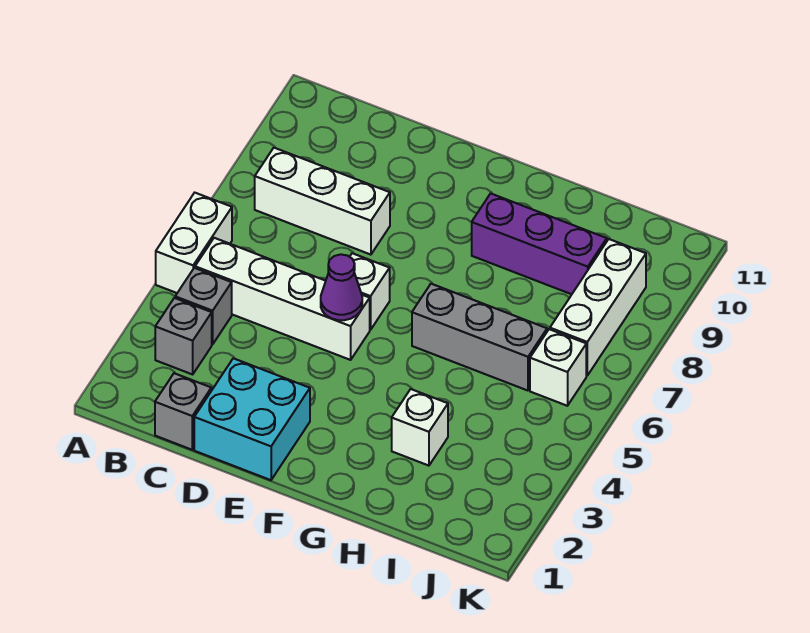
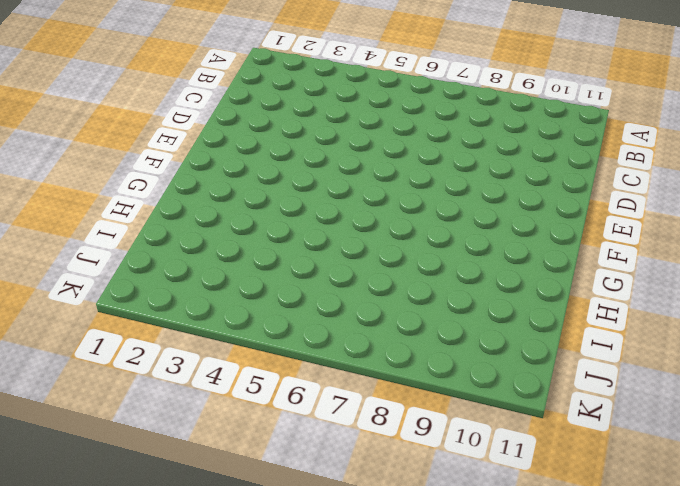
none -> white brick A5:A6 level 1
none -> grey brick B3 level 1
none -> grey brick B4 level 1

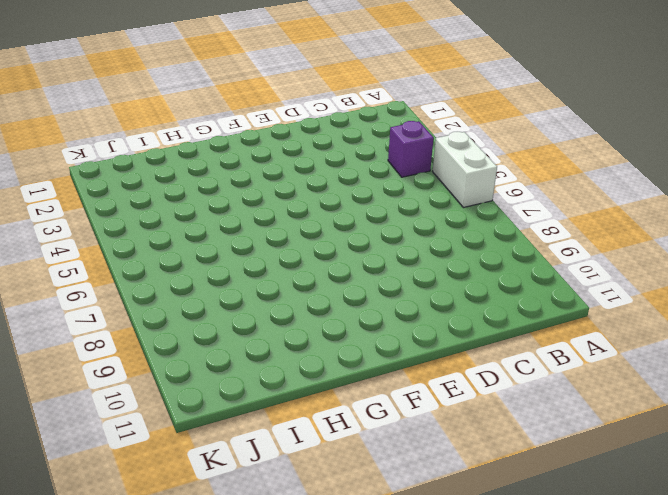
purple brick B4 level 1 -> grey brick B4 level 1
none -> grey brick B3 level 1
none -> white brick B5:E5 level 1
none -> white brick B8:D8 level 1

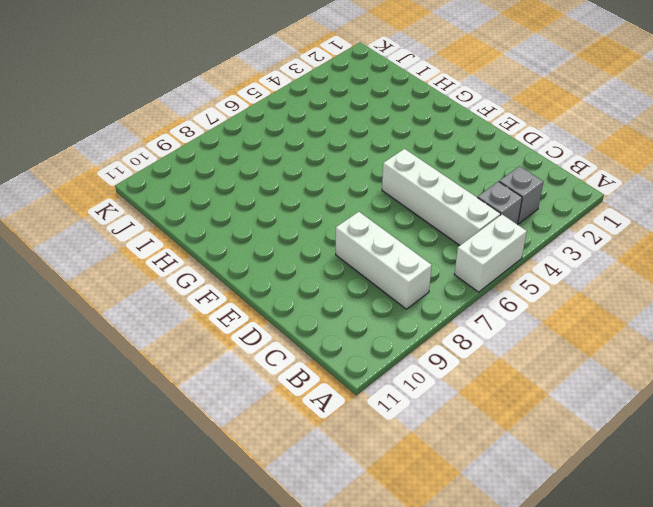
none -> grey brick C1 level 1
none -> cyan brick D1:E2 level 1
none -> white brick E6 level 1

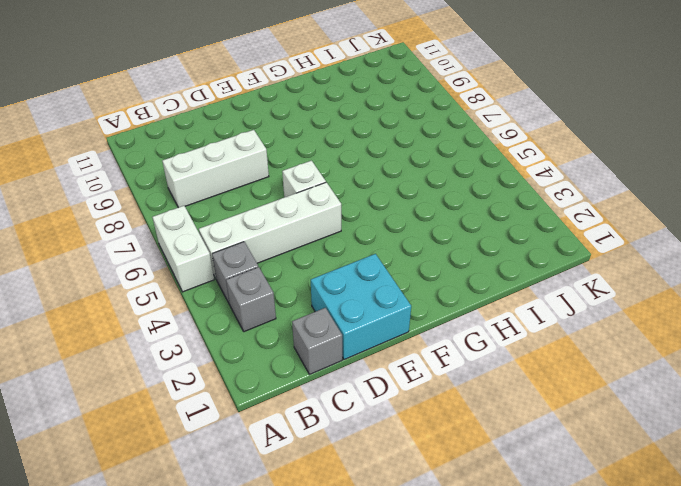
none -> grey brick G6:I6 level 1
none -> purple brick G9:I9 level 1
none -> white brick H3 level 1

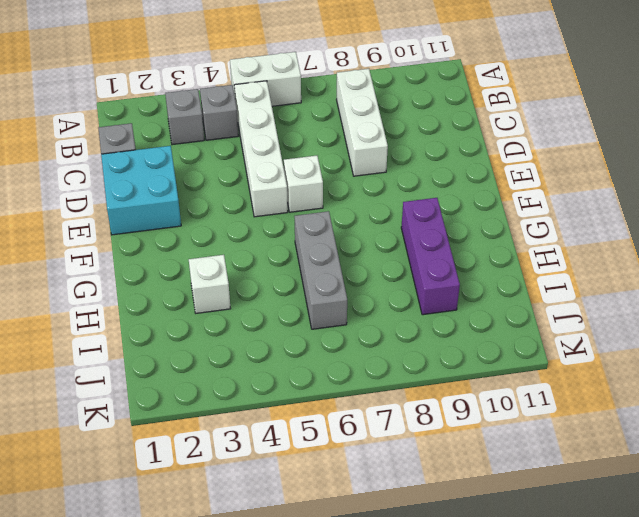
none -> white brick J6 level 1
none -> white brick J7:J9 level 1
none -> purple cone E5 level 2

